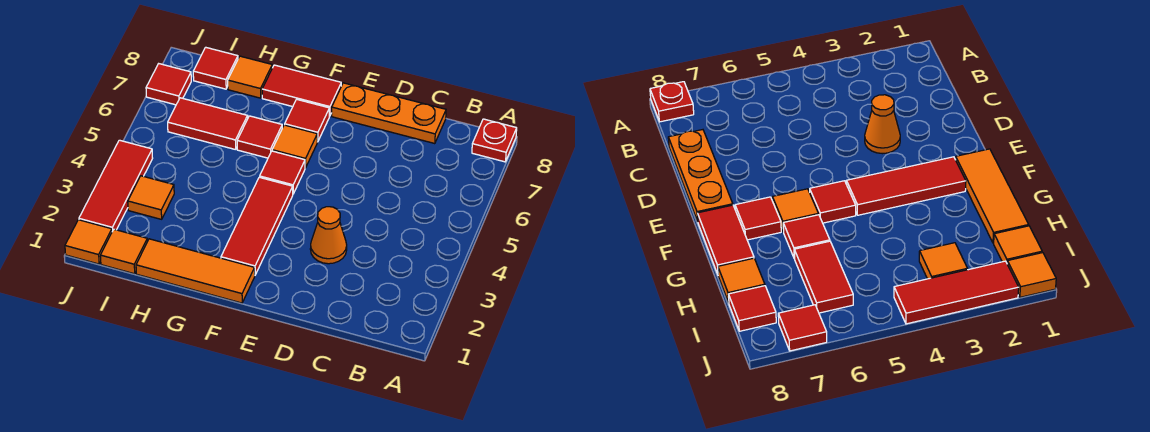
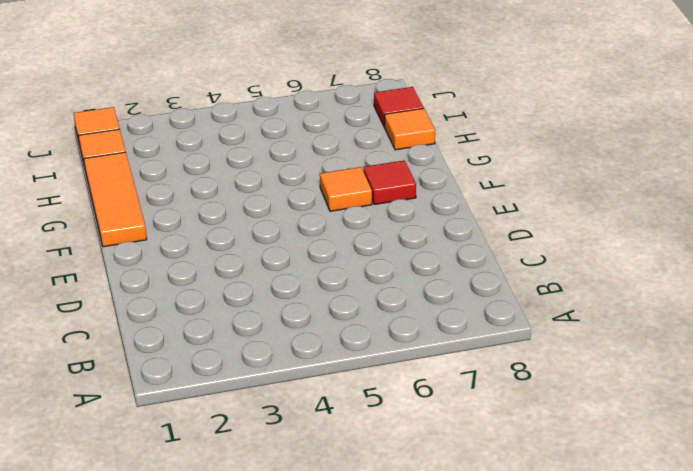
none -> red plate A8 level 1
none -> orange plate C8:E8 level 1
none -> orange cone D3 level 1

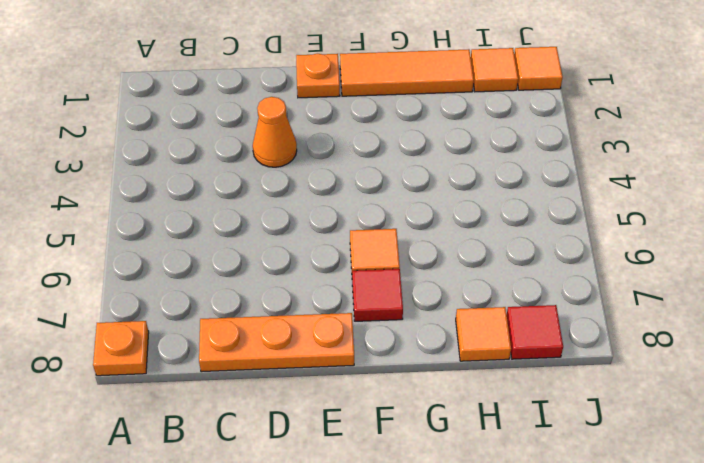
orange plate A8 level 1 -> red plate A8 level 1
orange plate E1 level 1 -> none
none -> red tile F2:F4 level 1
none -> red tile F5 level 1
none -> red tile F8:G8 level 1

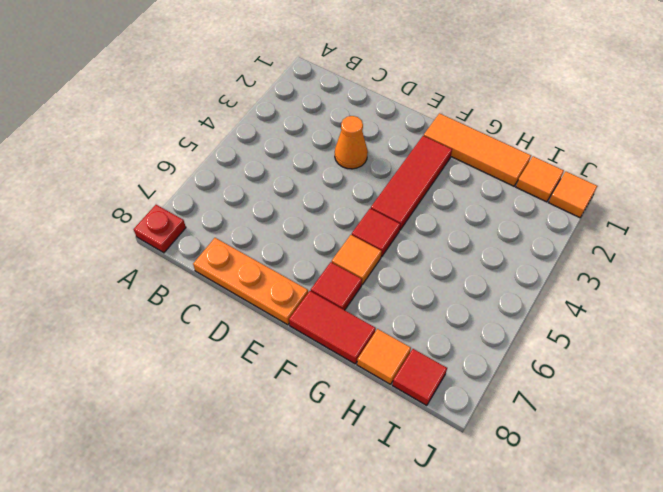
none -> red tile G6 level 1
none -> red tile H6:I6 level 1
none -> orange tile I3 level 1

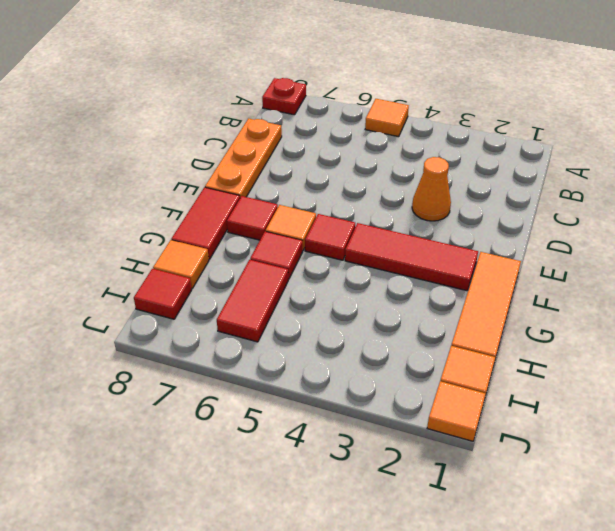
orange tile A5 level 1 -> orange tile I3 level 1
none -> red tile J2:J4 level 1
none -> red tile J7 level 1

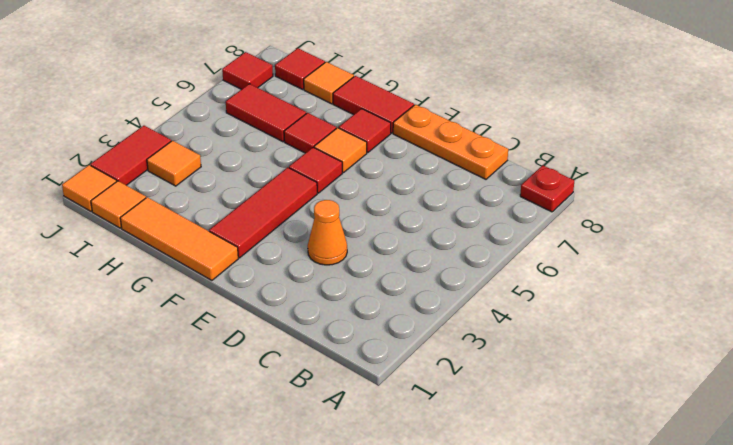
red tile J2:J3 level 1 -> red tile J2:J4 level 1

